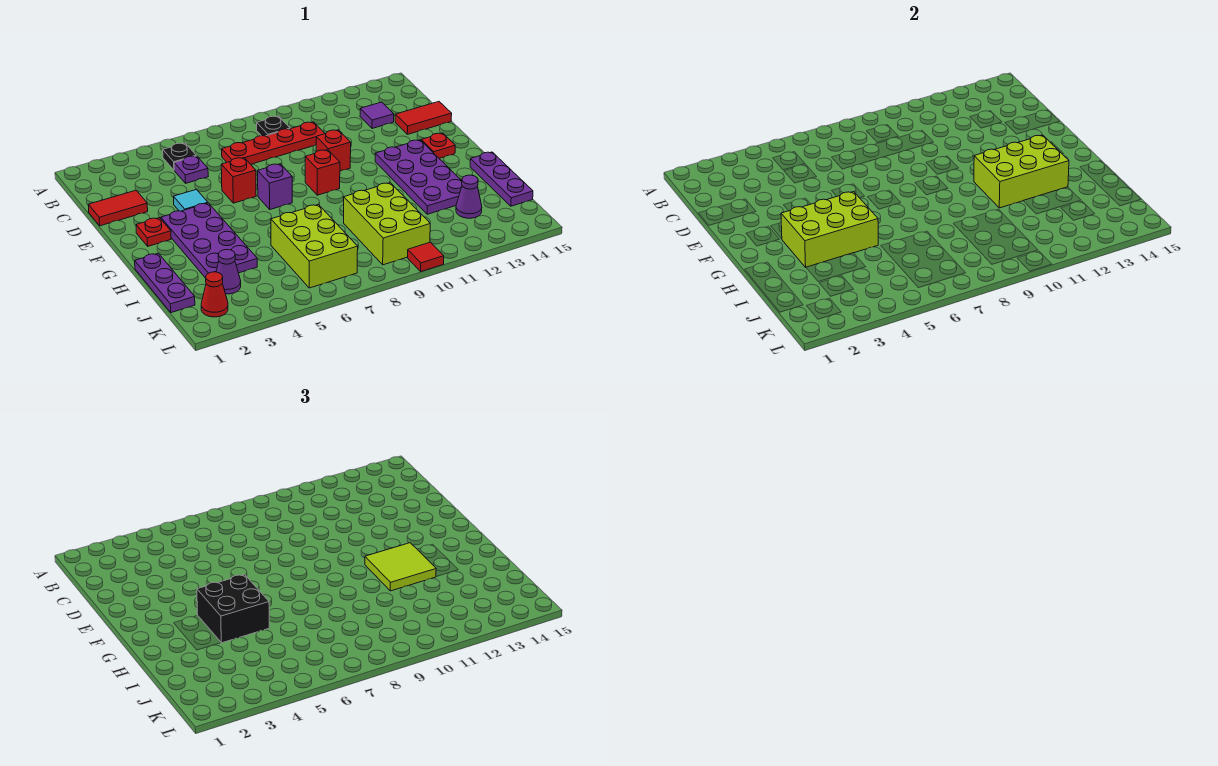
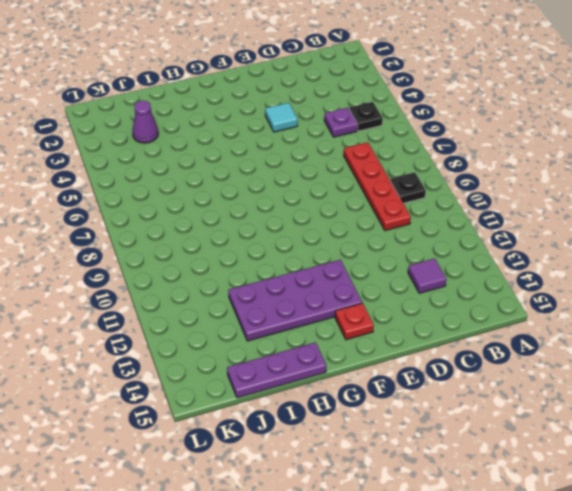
none -> red tile D1:D2 level 1
none -> red tile D14:D15 level 1
none -> red brick E6 level 1

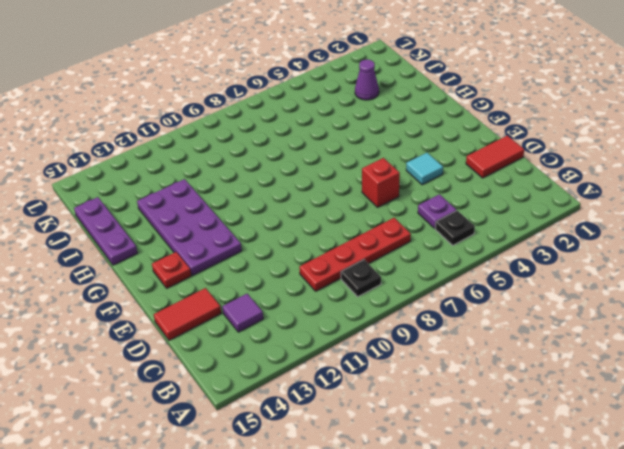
none -> red brick E10 level 1
none -> red plate F2 level 1
none -> purple plate F3:I4 level 1

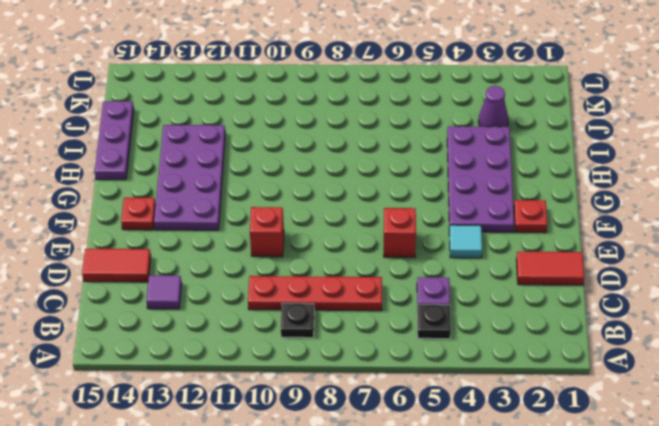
none -> purple brick F7 level 1
none -> red brick F9 level 1
none -> purple plate H1:J1 level 1

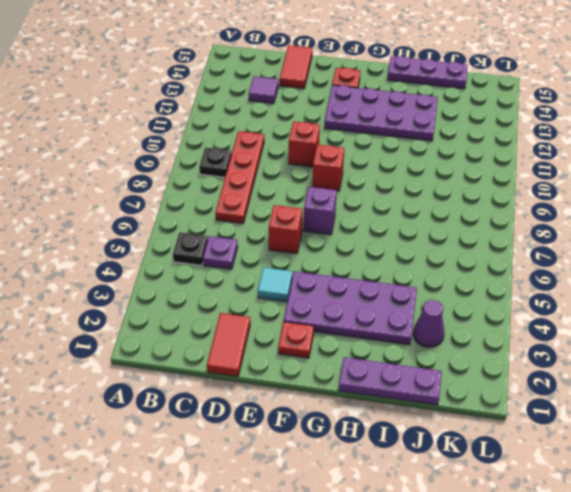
none -> lime brick I6:K7 level 1
none -> lime brick I9:K10 level 1
none -> purple cone J13 level 1

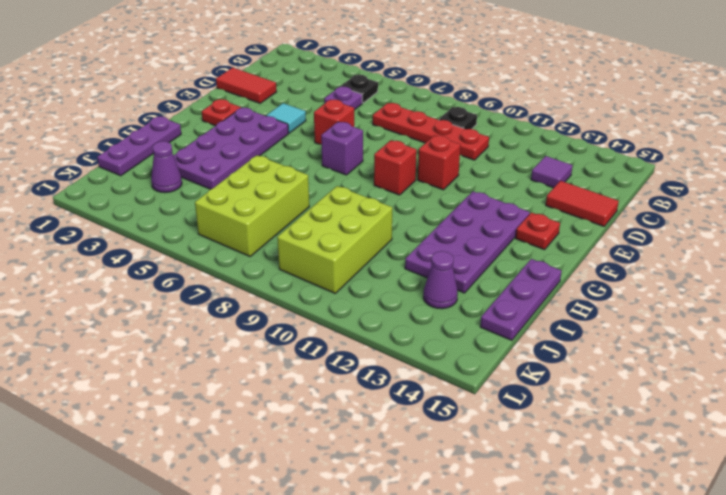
none -> red cone K2 level 1
none -> red tile L10 level 1
none -> lime brick G3:H5 level 2

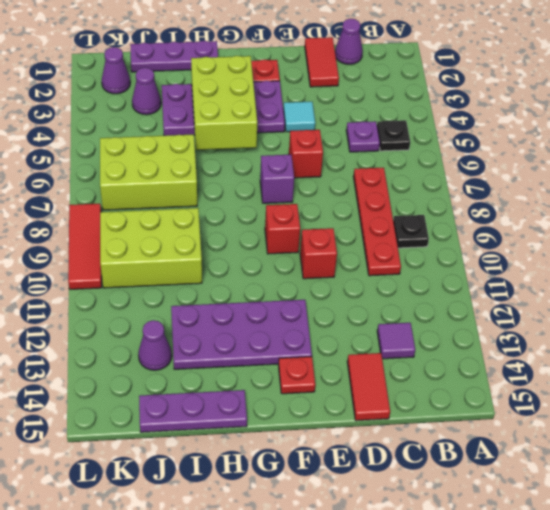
purple cone C1 level 1 -> none
purple cone K2 level 1 -> red cone K2 level 1
red tile L8:L10 level 1 -> red tile L10 level 1
none -> lime brick G11:H13 level 2
none -> black brick G4:H5 level 3
none -> lime tile G11:H12 level 3

